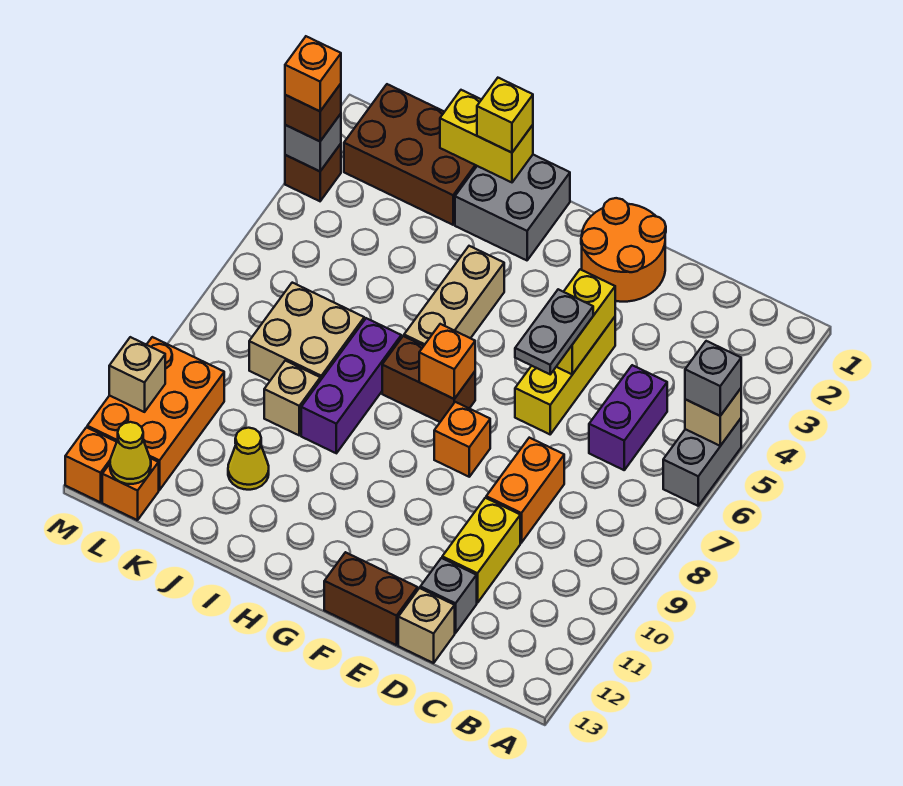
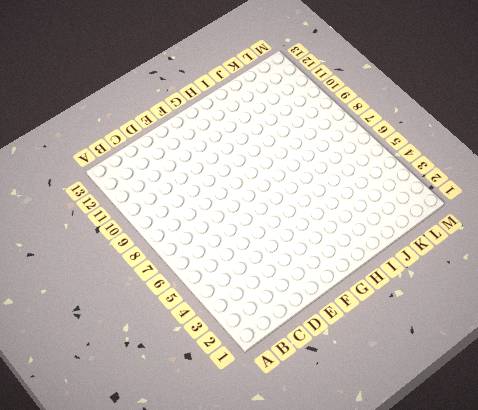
none -> grey brick A5:A6 level 1
none -> purple brick C5:C6 level 1
none -> orange brick D8:D9 level 1
none -> yellow brick D10:D11 level 1

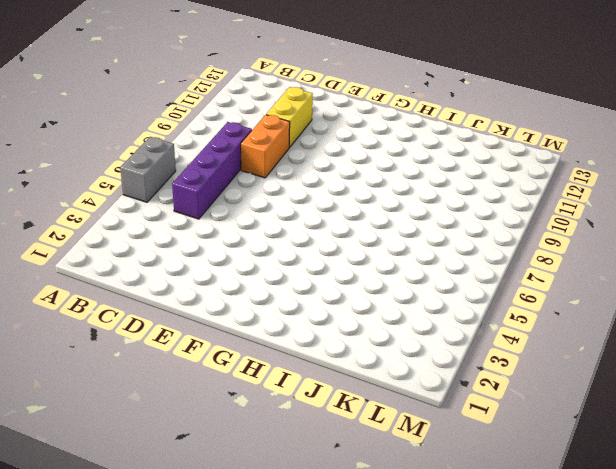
purple brick C5:C8 level 1 -> purple brick C5:C6 level 1
none -> grey brick D12 level 1
none -> tan brick D13 level 1
none -> orange round brick E1:F2 level 1
none -> yellow brick E4:E6 level 1

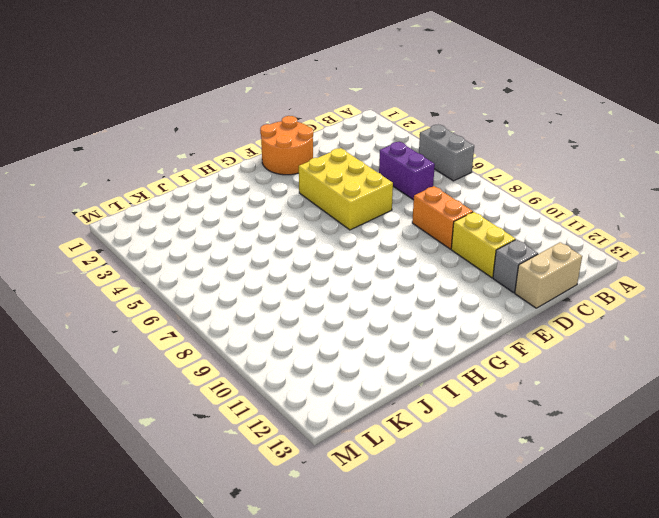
tan brick C13:D13 level 1 -> tan brick D13 level 1
yellow brick E4:F6 level 1 -> yellow brick E4:E6 level 1
none -> brown brick E13:F13 level 1
none -> orange brick F8 level 1
none -> brown brick G7:H7 level 1
none -> grey brick H1:I2 level 1

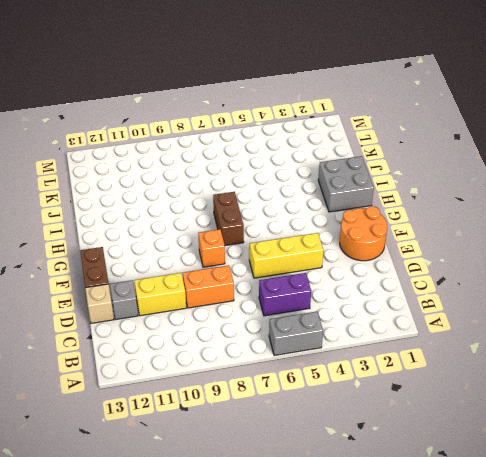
none -> tan brick H4:H6 level 1
none -> purple brick I7:I9 level 1
none -> brown brick J1:L2 level 1
none -> tan brick J7:K8 level 1

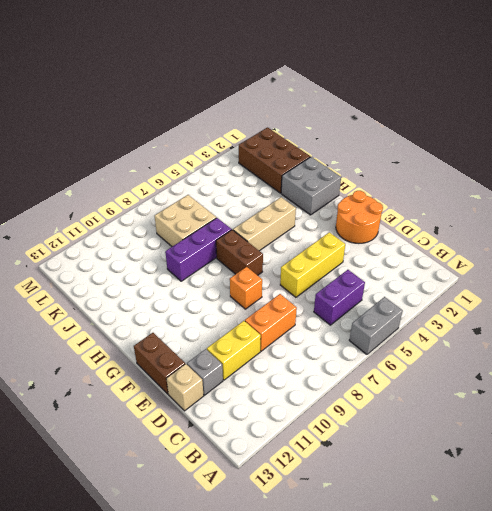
none -> tan brick J9 level 1
none -> yellow cone J11 level 1
none -> orange brick L10:M12 level 1
none -> orange brick L13 level 1

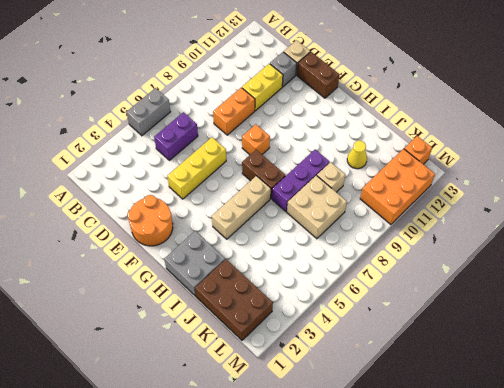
none -> brown brick M3 level 1
none -> orange brick M13 level 1
none -> tan brick A5 level 2
none -> yellow brick E4:E5 level 2

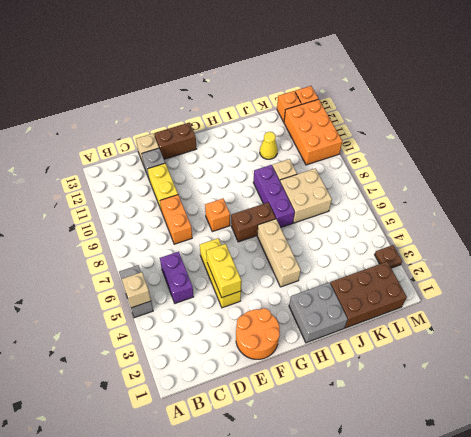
brown plate M3 level 1 -> brown brick M3 level 1
none -> orange brick G7 level 2
none -> yellow brick I1:J1 level 2
none -> yellow cone L13 level 2
none -> grey brick M3 level 2

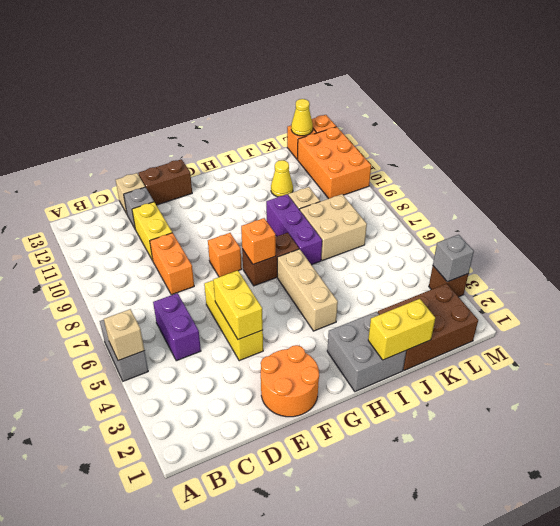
none -> tan brick M11 level 2
none -> grey brick A5 level 3
none -> grey plate E5:E6 level 3
none -> yellow brick I1 level 3

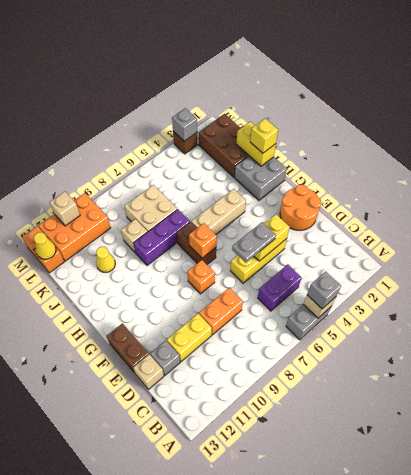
none -> brown brick M3 level 3
none -> orange brick M3 level 4

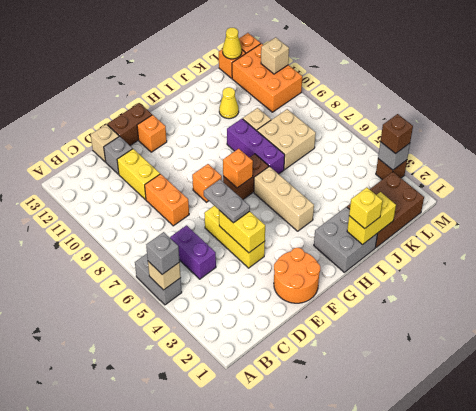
orange brick F12 level 1 -> orange brick M3 level 4

